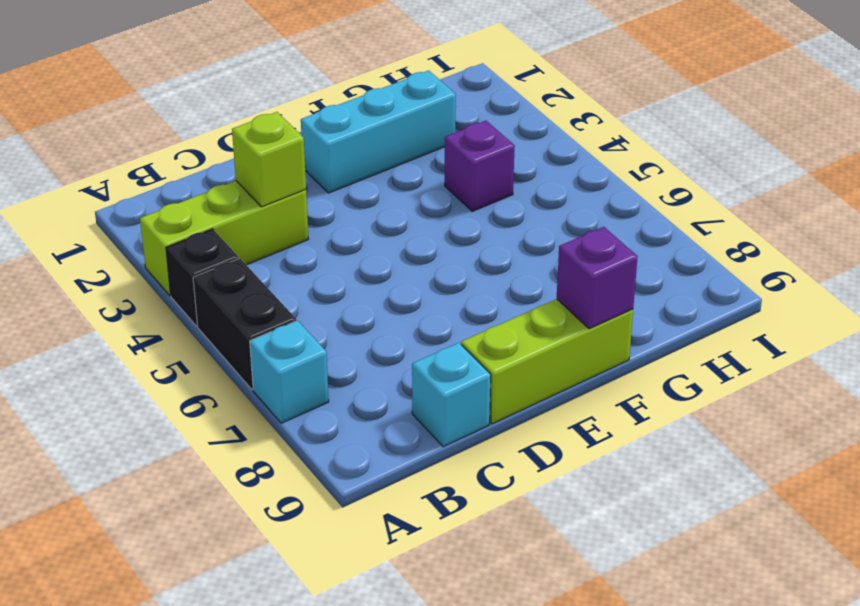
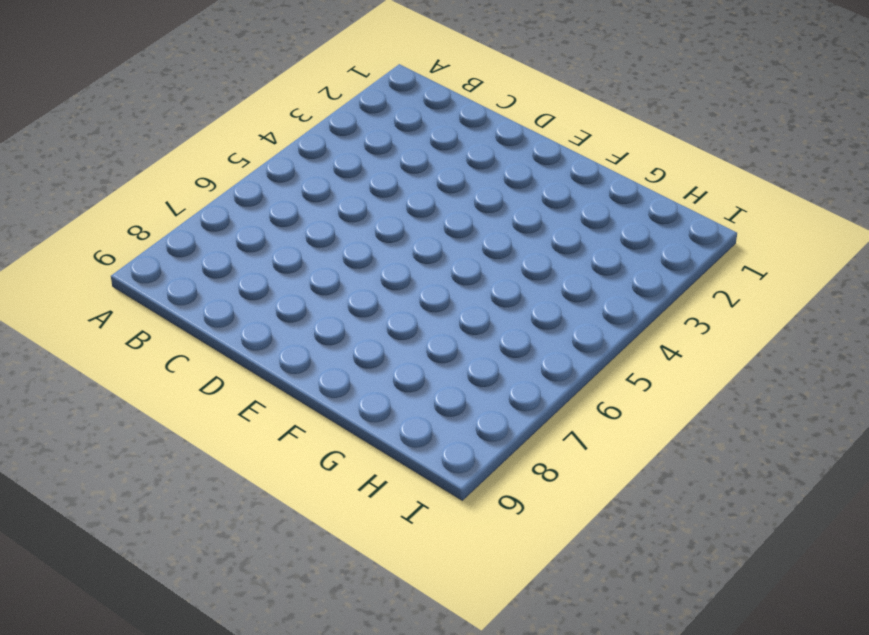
none -> lime brick A3:C3 level 1
none -> black brick A4 level 1

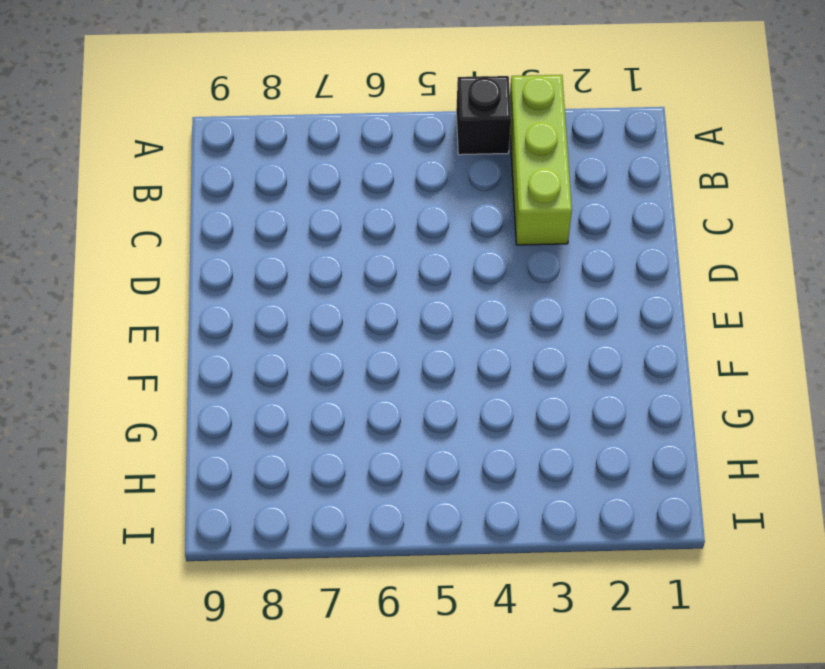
none -> black brick A5:A6 level 1
none -> cyan brick A7 level 1

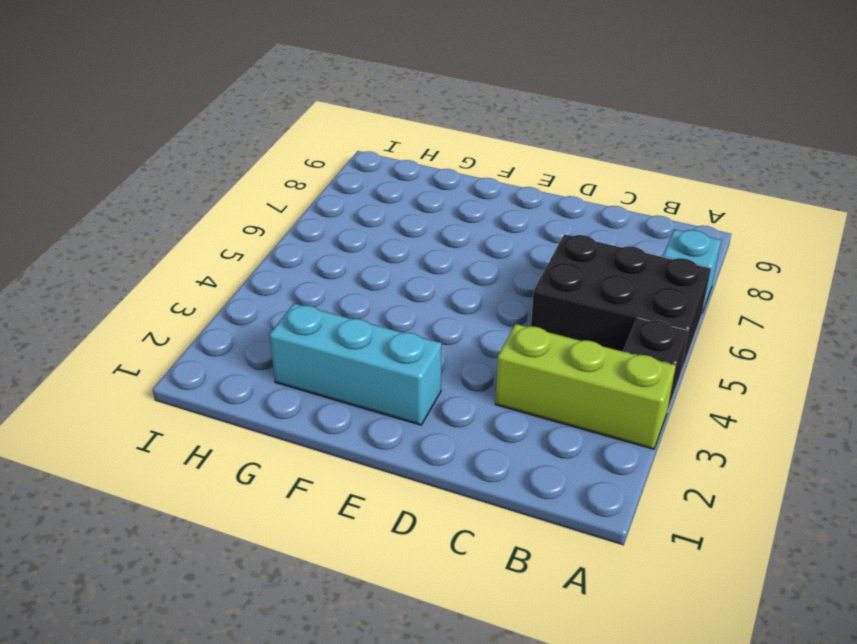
black brick A5:C6 level 1 -> black brick A5:A6 level 1
none -> cyan brick C9 level 1
none -> lime brick D9:F9 level 1

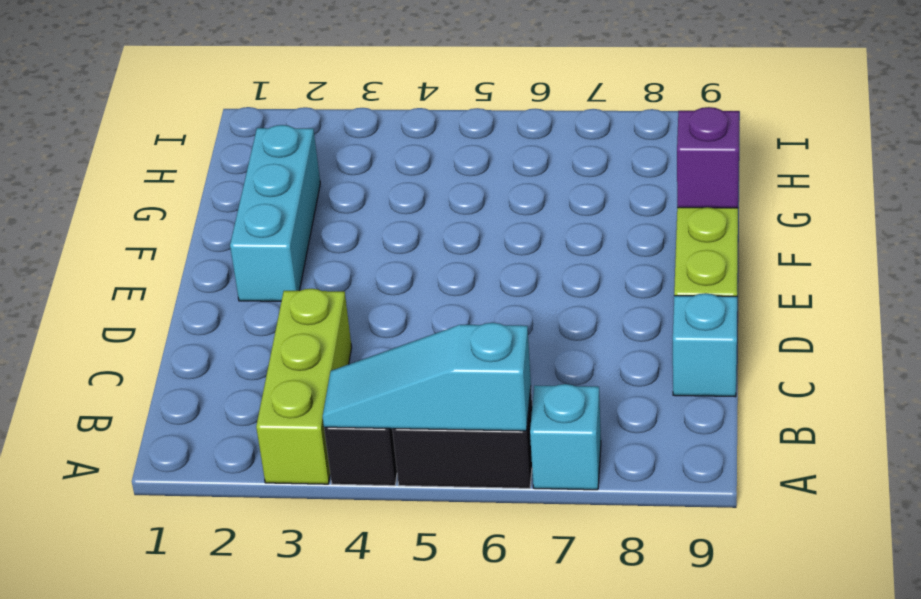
cyan slope A4:A6 level 2 top 6 -> none
none -> purple brick G4 level 1
none -> lime brick C3 level 2

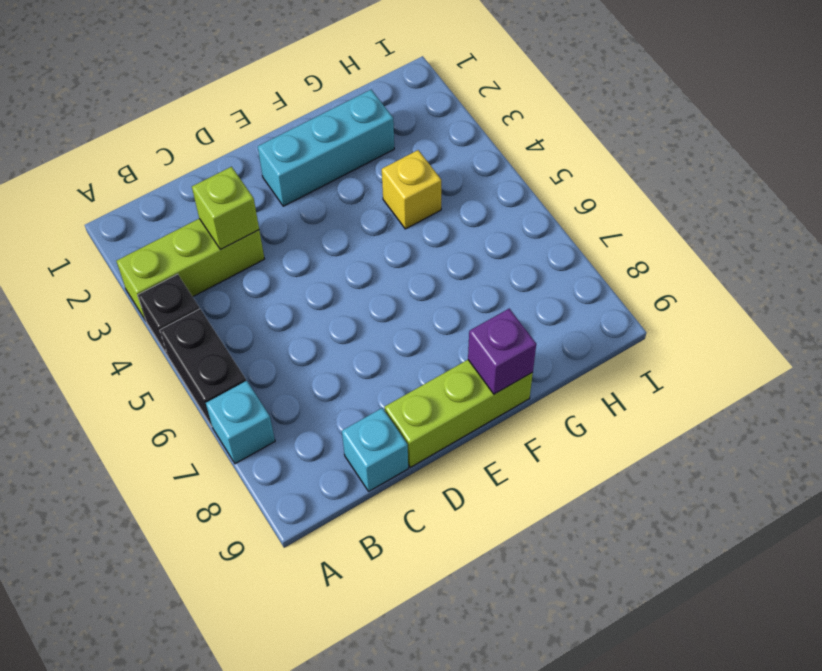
yellow brick G4 level 1 -> purple brick G4 level 1

